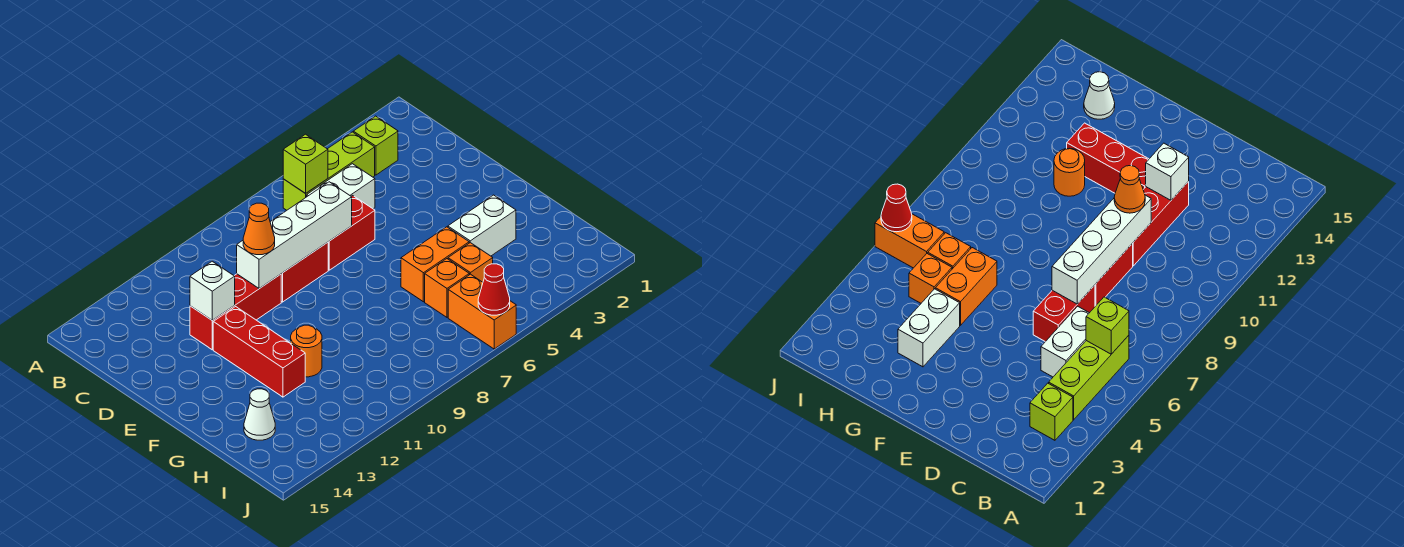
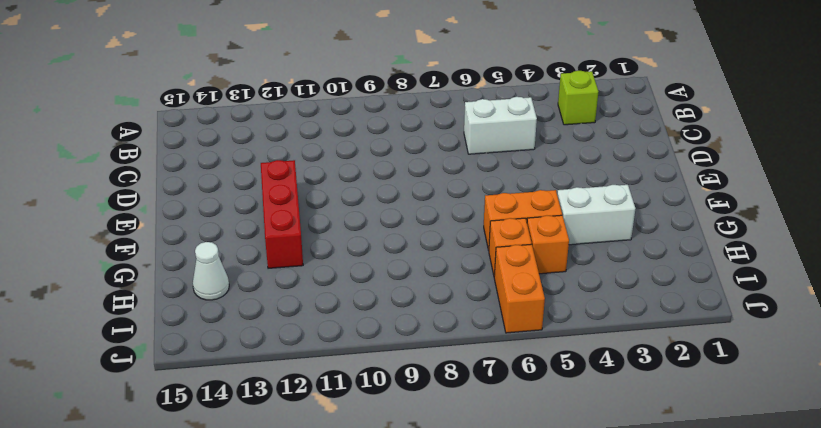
none -> lime brick B4:B6 level 1
none -> red brick D6:D7 level 1
none -> red brick D8:D9 level 1

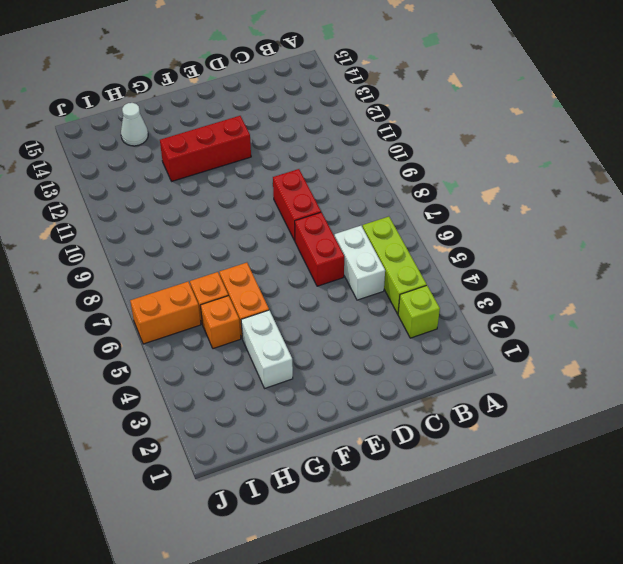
none -> red brick D10:D12 level 1
none -> orange round brick G11 level 1
none -> lime brick B6 level 2

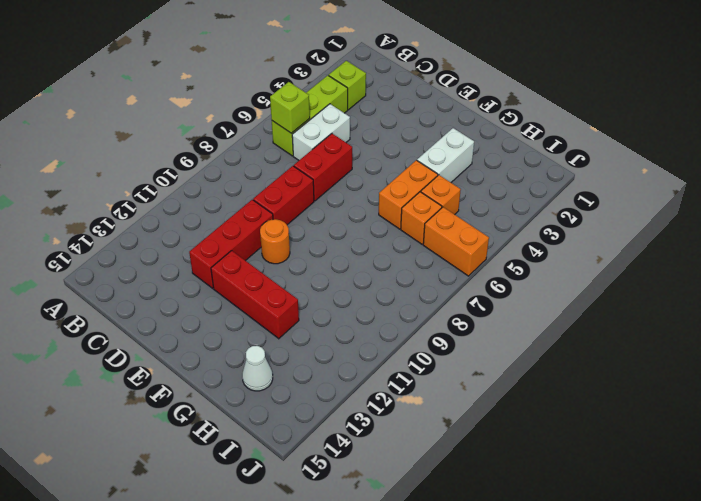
orange round brick E10 level 1 -> orange round brick G11 level 1
none -> white brick D7:D10 level 2
none -> white brick D12 level 2
none -> red cone J6 level 2

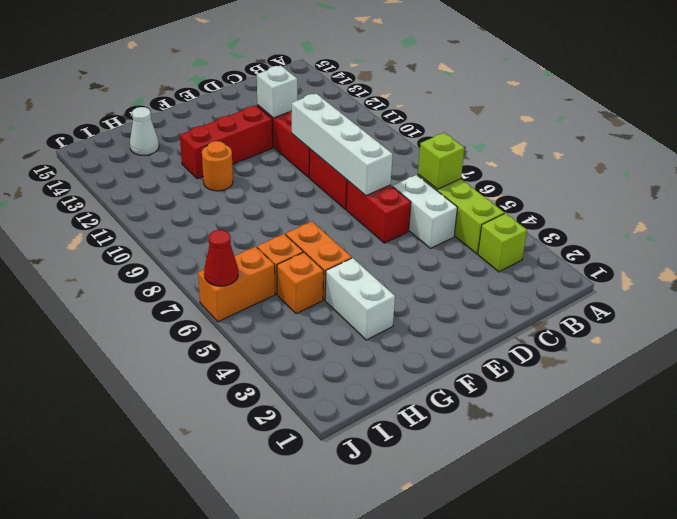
none -> orange cone D10 level 3

